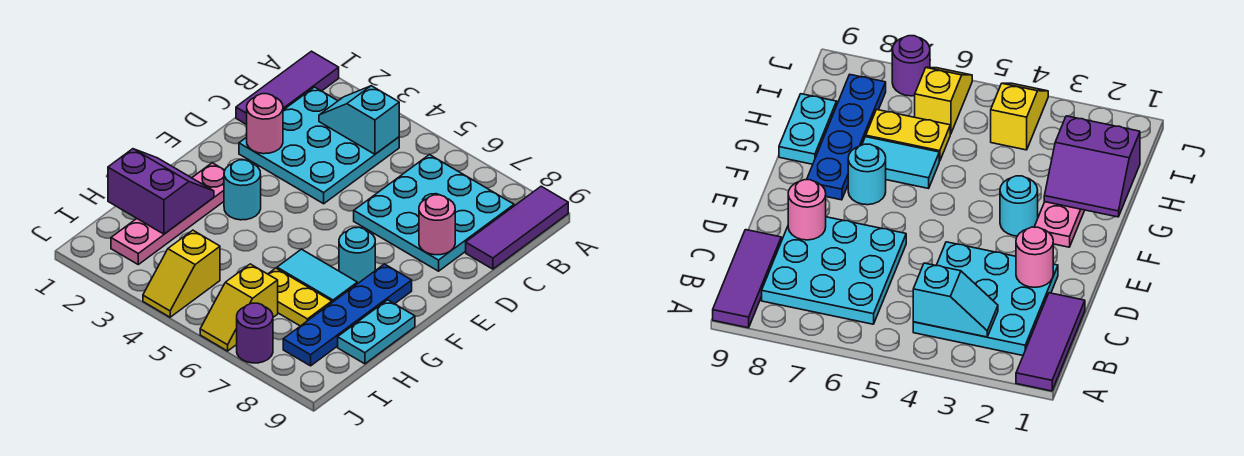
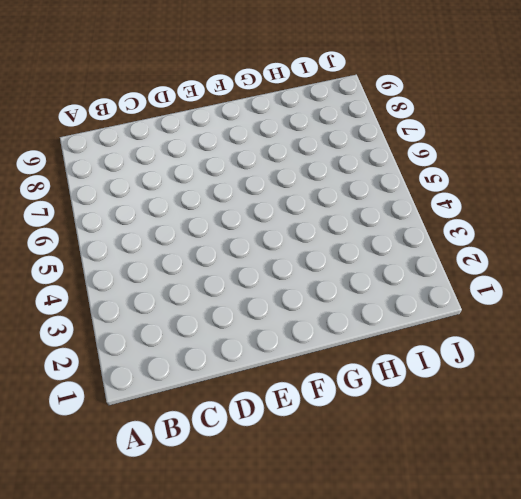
none -> purple tile A1:C1 level 1
none -> purple tile A9:C9 level 1
none -> cyan plate B2:D4 level 1

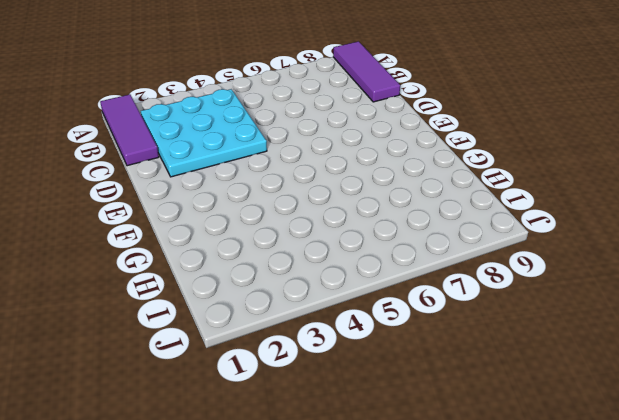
none -> cyan plate B6:D8 level 1
none -> pink plate F2:I2 level 1
none -> cyan round brick F3 level 1

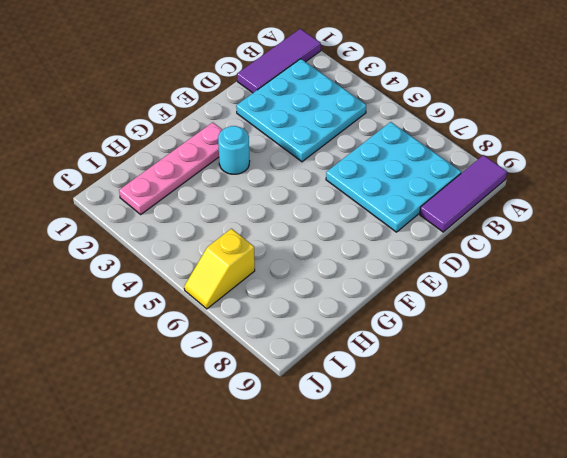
none -> cyan round brick F7 level 1
none -> blue plate F8:I8 level 1
none -> cyan tile G6:G7 level 1

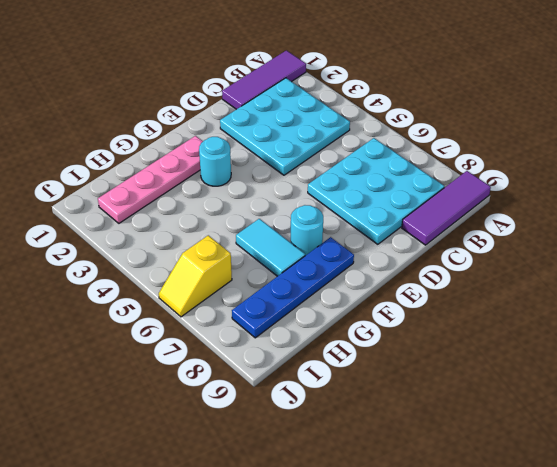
none -> cyan plate G9:H9 level 1
none -> yellow plate H6:H7 level 1
none -> yellow slope I4:J4 level 1 top I

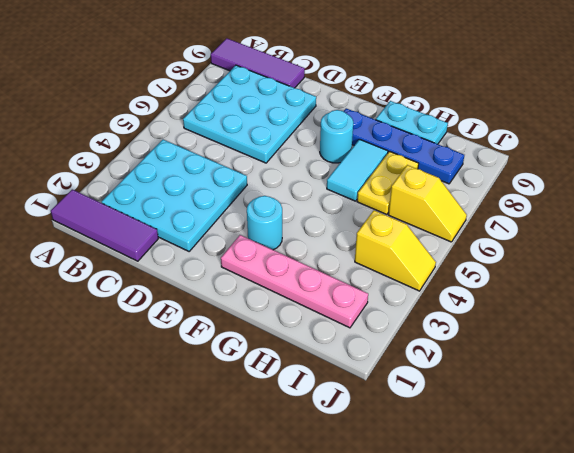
none -> purple round brick J7 level 1
none -> cyan slope B3:B4 level 2 top 4
none -> pink round brick D2 level 2

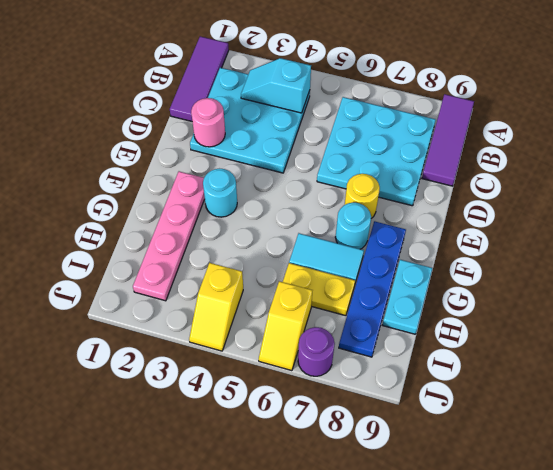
yellow round brick E7 level 1 -> none
none -> pink round brick D8 level 2
none -> purple slope G1:H2 level 2 top H

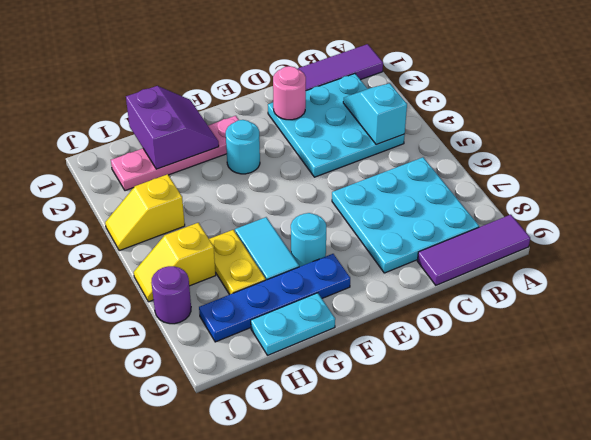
none -> pink round brick D8 level 2

